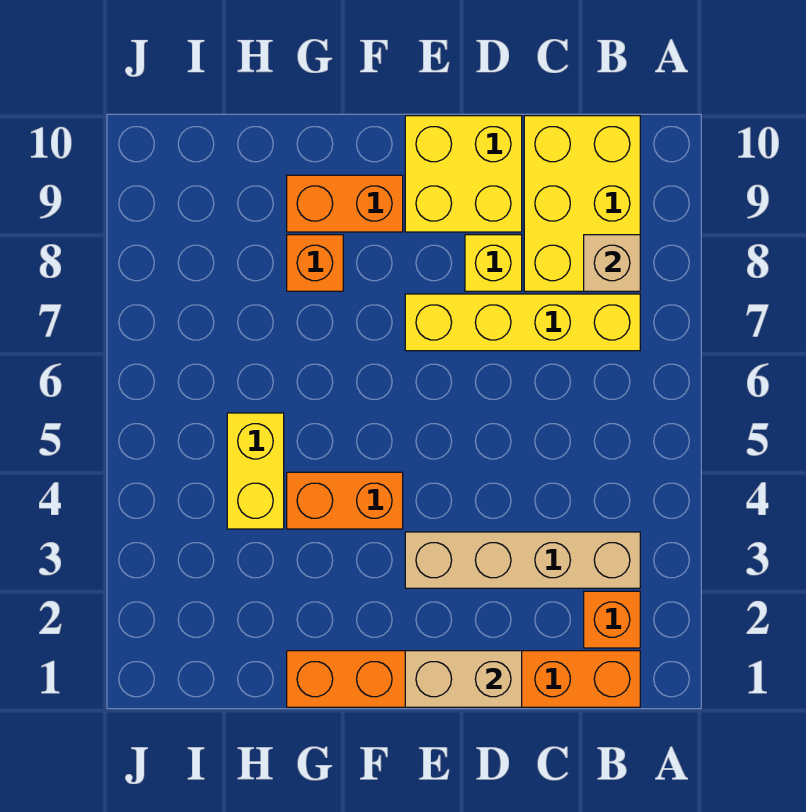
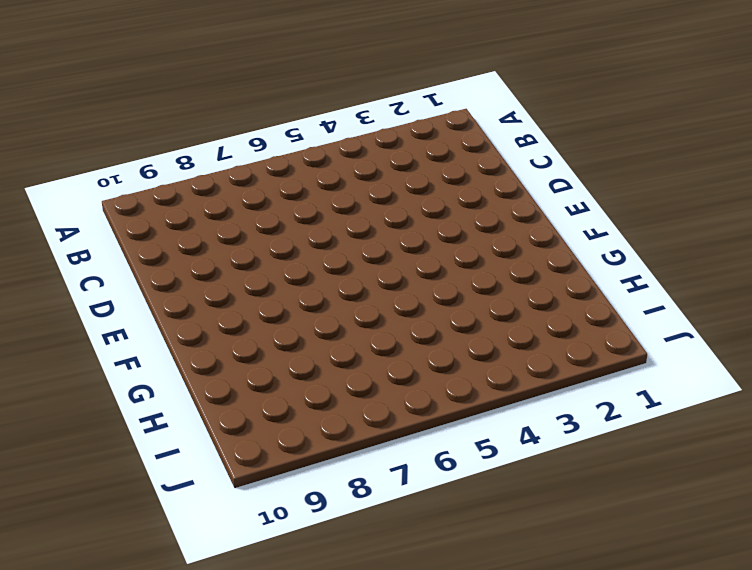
none -> orange brick B1:G1 level 1
none -> orange brick B2 level 1
none -> tan brick B3:E3 level 1

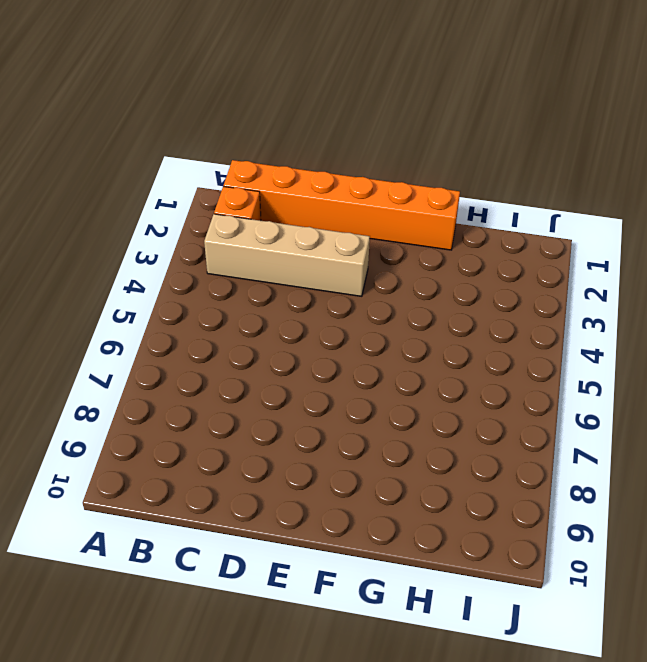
none -> yellow brick B7:E7 level 1
none -> yellow brick B8:C10 level 1
none -> yellow brick D8 level 1

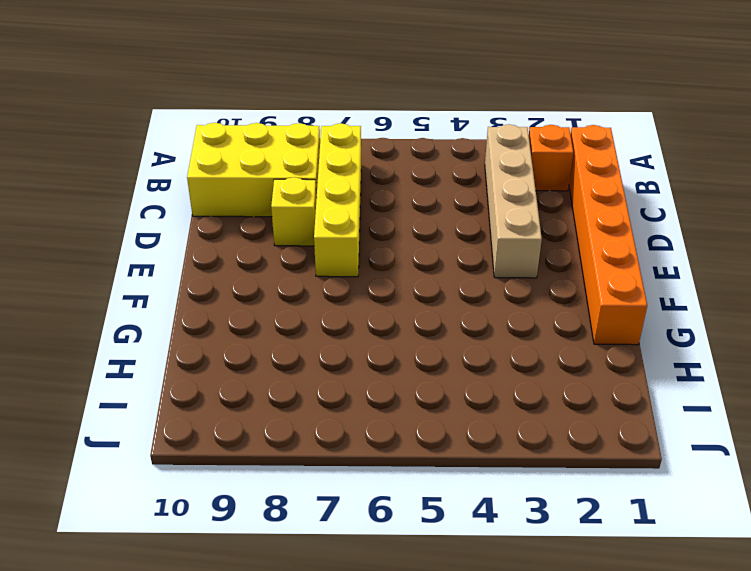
none -> yellow brick D9:E10 level 1
none -> orange brick F4:G4 level 1
none -> orange brick F9:G9 level 1

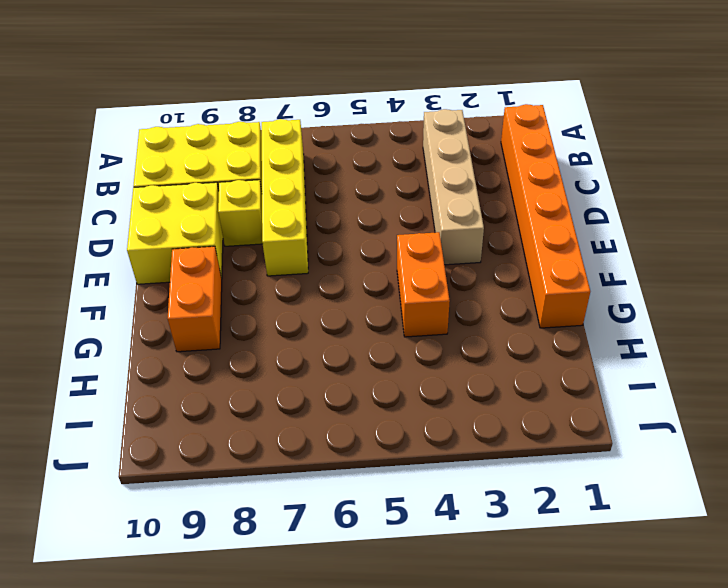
none -> orange brick B2 level 1
none -> orange brick G8 level 1
none -> yellow brick H4:H5 level 1

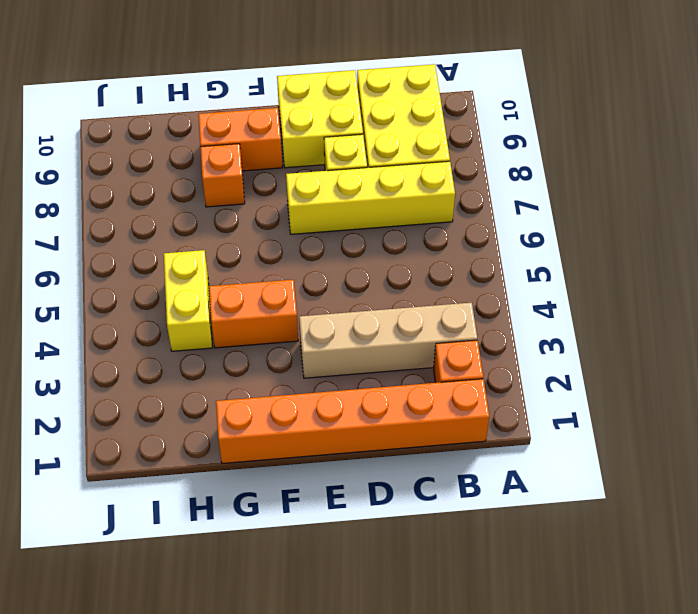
none -> tan brick B8 level 2
none -> tan brick D1:E1 level 2

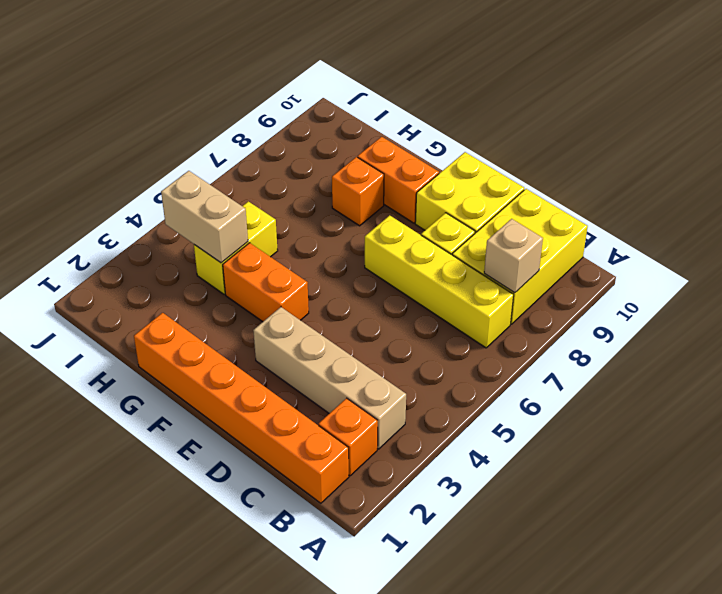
tan brick H4:I4 level 2 -> tan brick D1:E1 level 2

